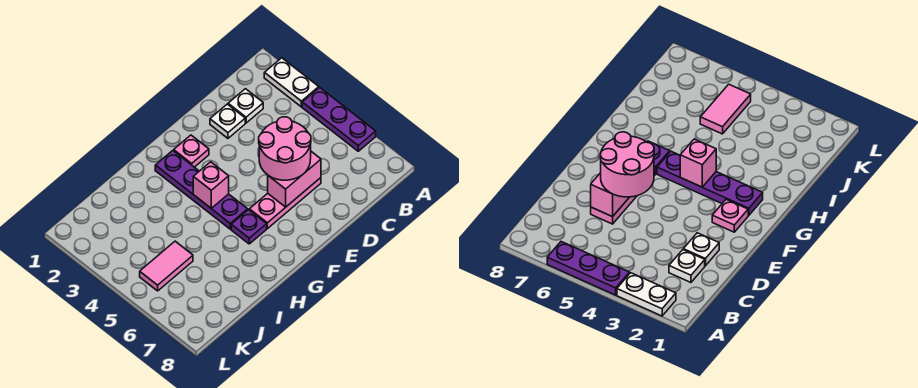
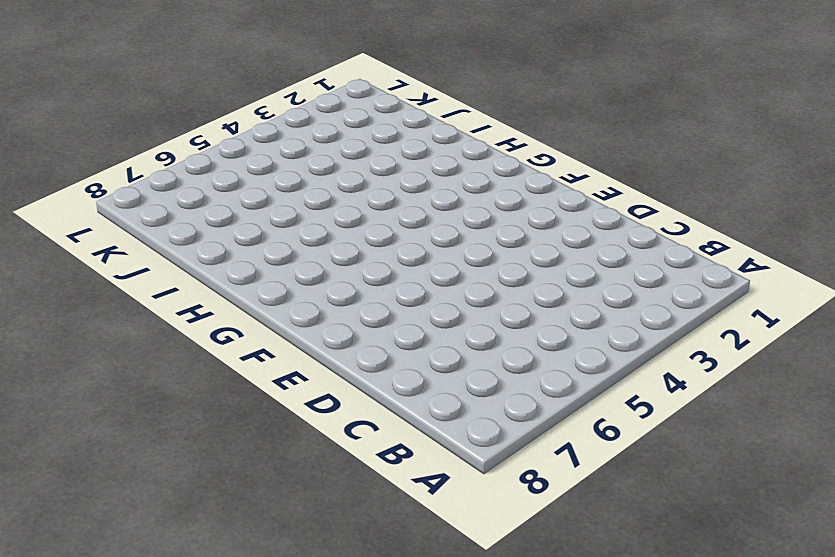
none -> white plate A2:A3 level 1
none -> purple plate A4:A6 level 1
none -> white plate C2 level 1

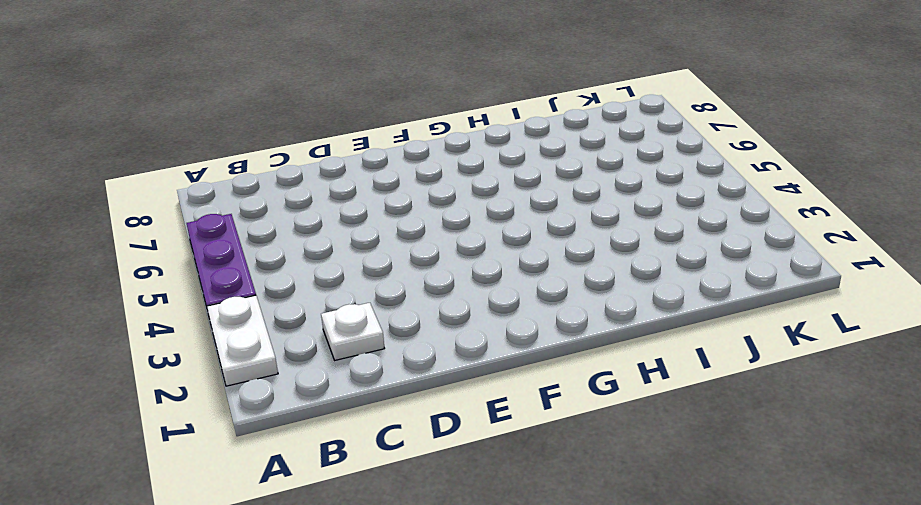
none -> white plate D2 level 1
none -> pink plate D6:F6 level 1
none -> pink plate F2 level 1

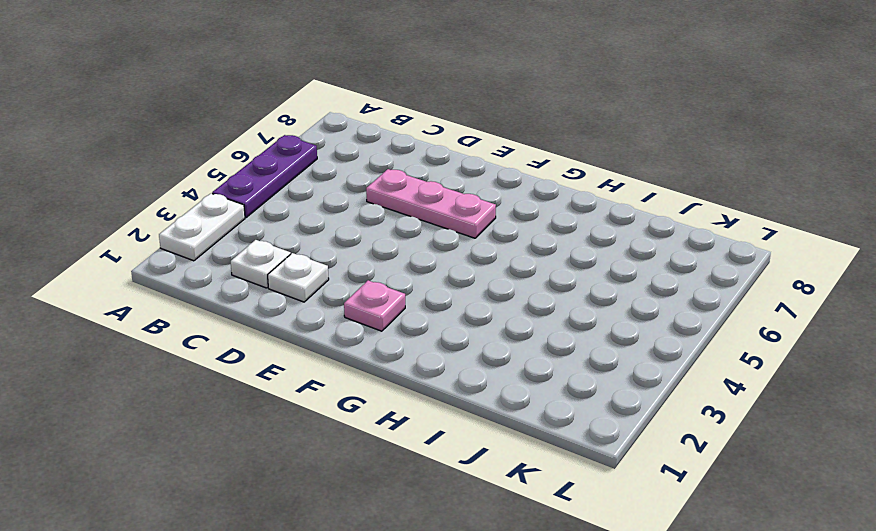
none -> purple plate G2:G5 level 1
none -> purple plate G6 level 1
none -> pink tile J5:K5 level 1

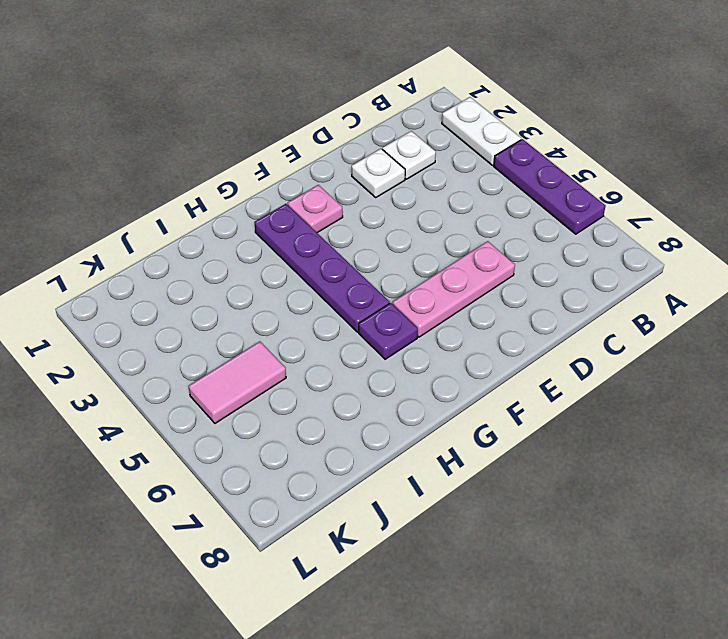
none -> pink brick D6:E6 level 2
none -> pink brick G4 level 2
none -> pink round brick D5:E6 level 3

